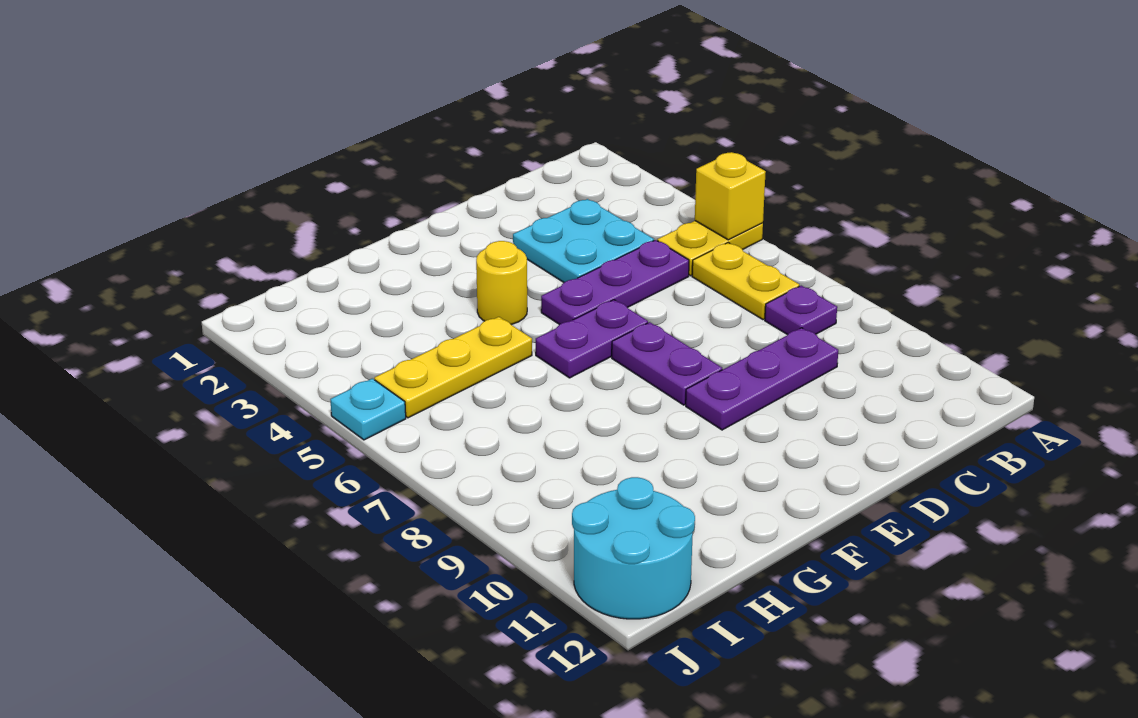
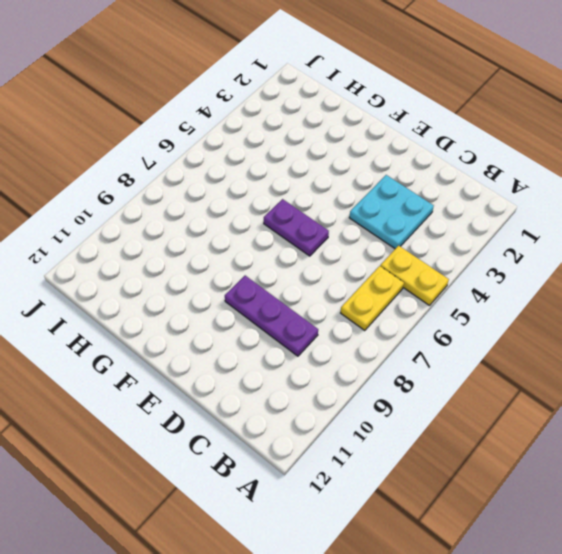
none -> purple plate B8 level 1
none -> purple plate C5:E5 level 1
none -> purple plate E7:E8 level 1

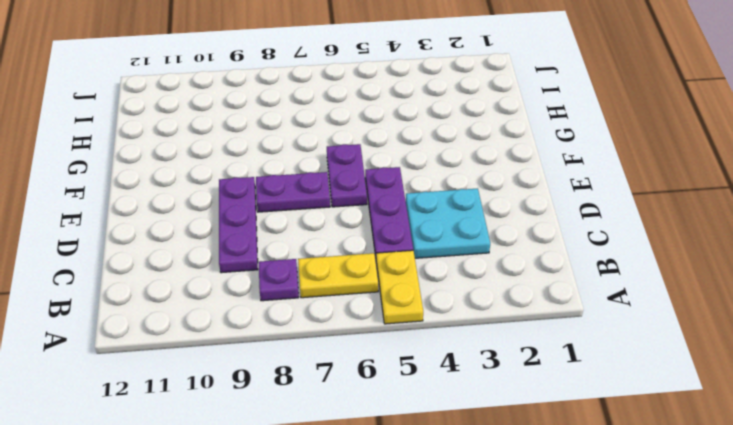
none -> yellow round brick F4 level 1
none -> yellow plate G5:I5 level 1
none -> cyan round brick I11:J12 level 1

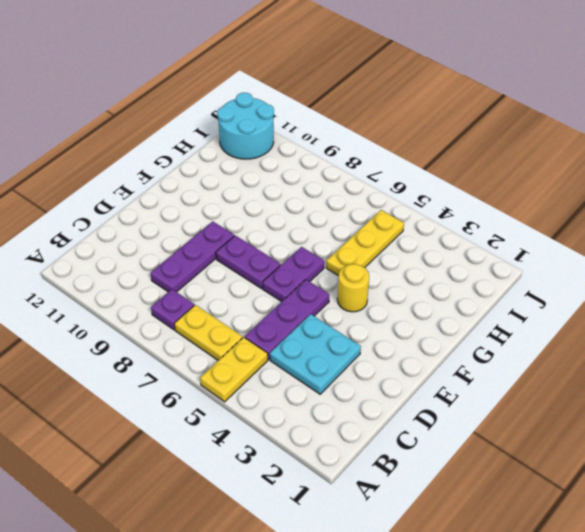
none -> cyan plate J5 level 1
none -> yellow brick A5 level 2

